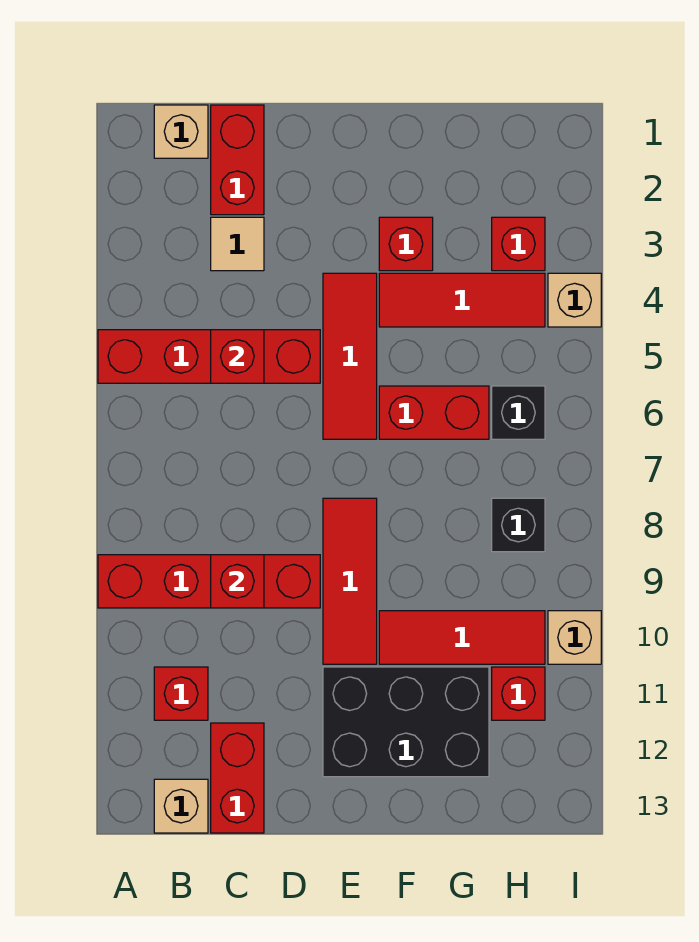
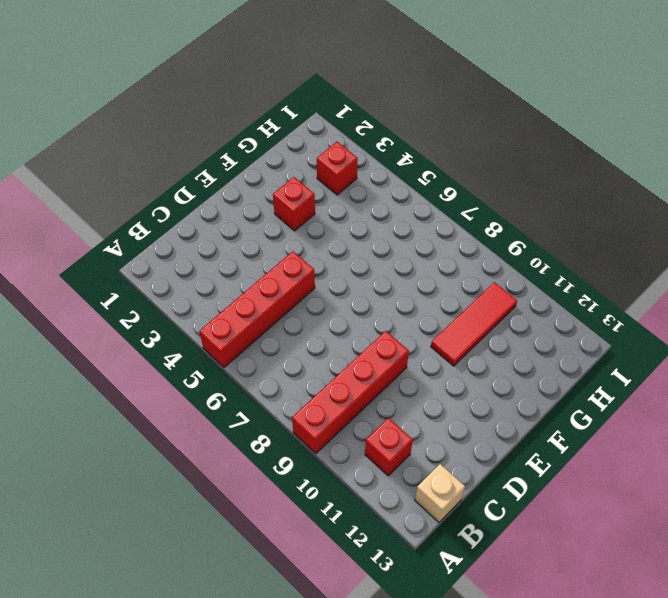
none -> tan brick B1 level 1
none -> red brick C1:C2 level 1
none -> tan tile C3 level 1

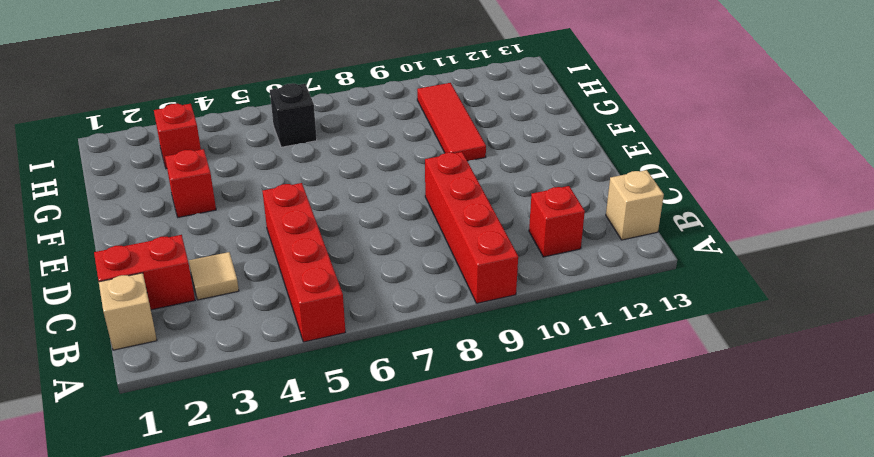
none -> red brick C12:C13 level 1
none -> red tile E4:E6 level 1
none -> red tile E8:E10 level 1

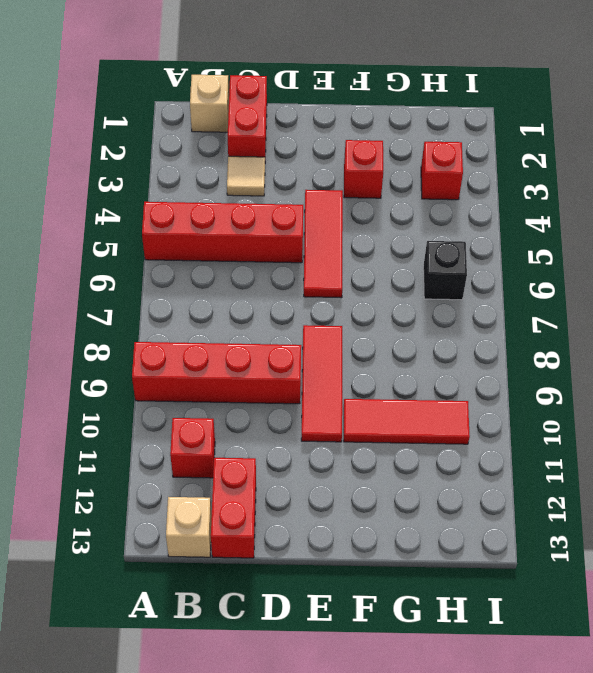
none -> black brick E11:G12 level 1
none -> red tile F4:H4 level 1
none -> red brick F6:G6 level 1

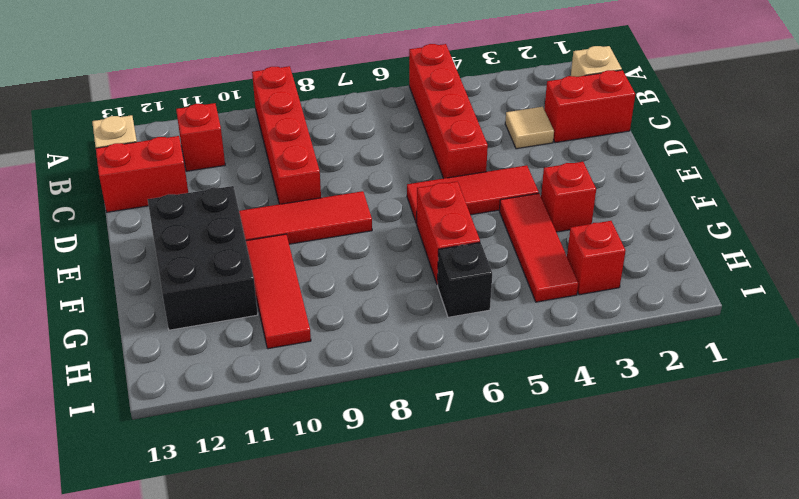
none -> black brick H8 level 1
none -> red brick H11 level 1
none -> tan brick I4 level 1

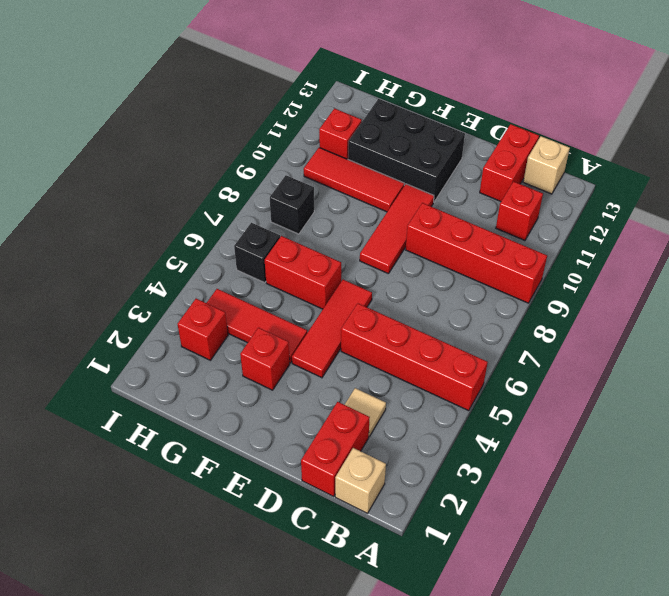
none -> tan brick I4 level 1
none -> tan brick I10 level 1
none -> red brick C5 level 2

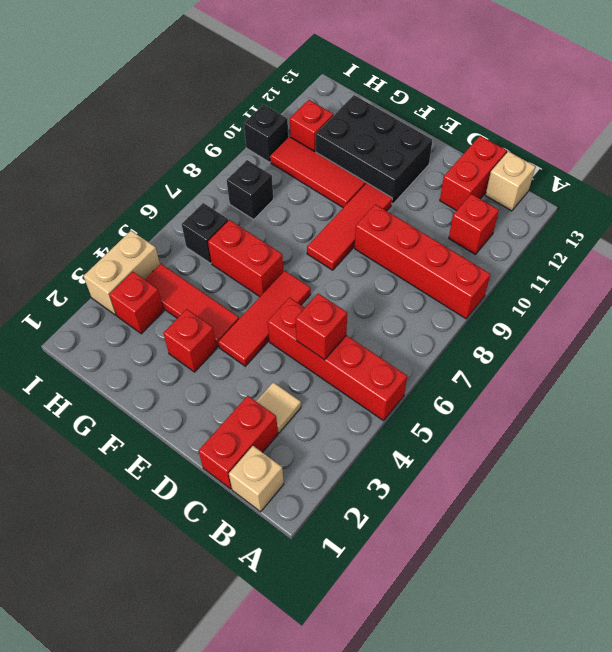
tan brick I3:I4 level 1 -> tan brick I4 level 1
black brick I10 level 1 -> tan brick I10 level 1
none -> red brick C9 level 2

